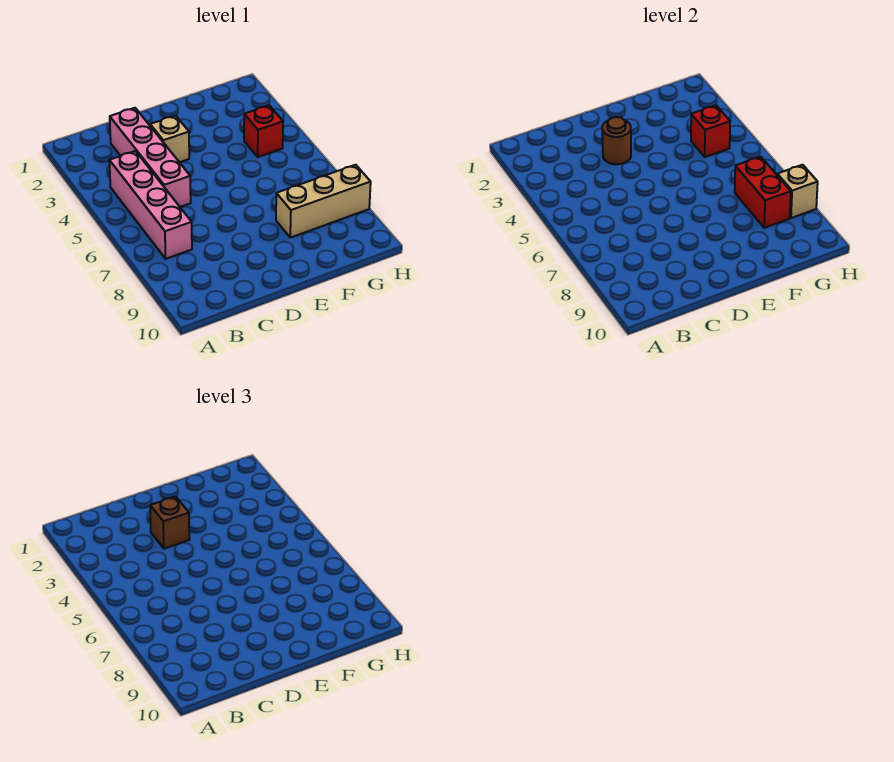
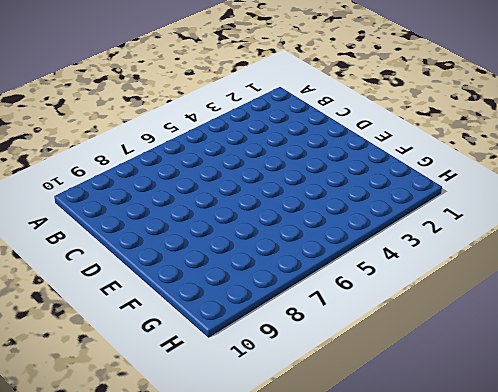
none -> pink brick B4:B7 level 1
none -> pink brick C2:C5 level 1

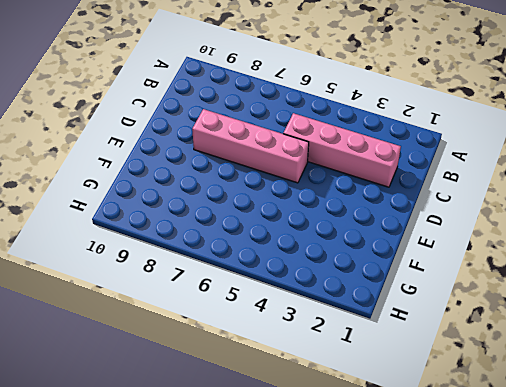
pink brick D5:D8 level 1 -> pink brick B4:B7 level 1
none -> tan brick D3 level 1
none -> tan brick F8:H8 level 1

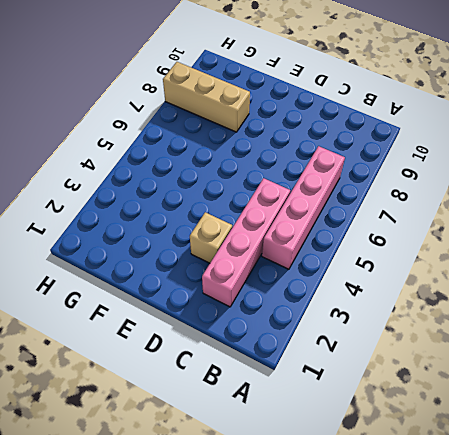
none -> red brick G4 level 1
none -> brown round brick D3 level 2

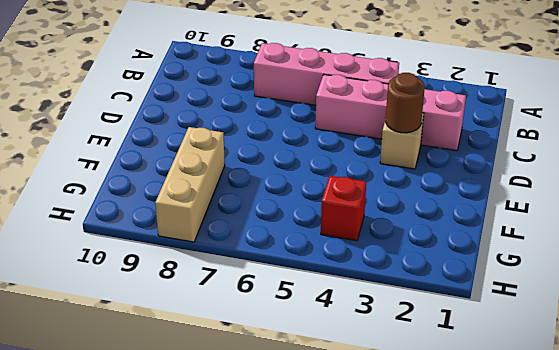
none -> red brick G4 level 2
none -> red brick G7:G8 level 2

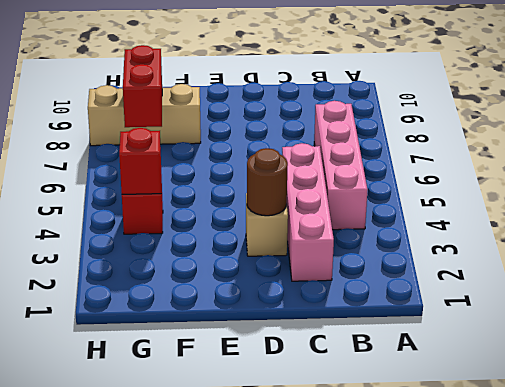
none -> tan brick H8 level 2
none -> brown brick D3 level 3

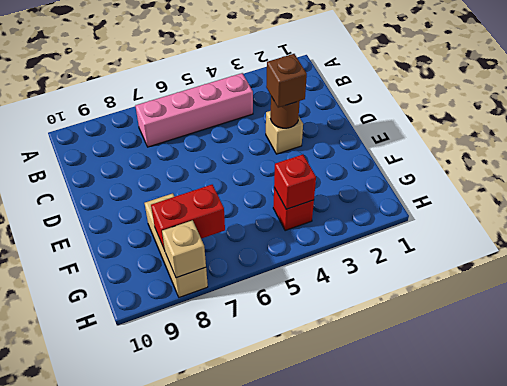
none -> pink brick C2:C5 level 1

